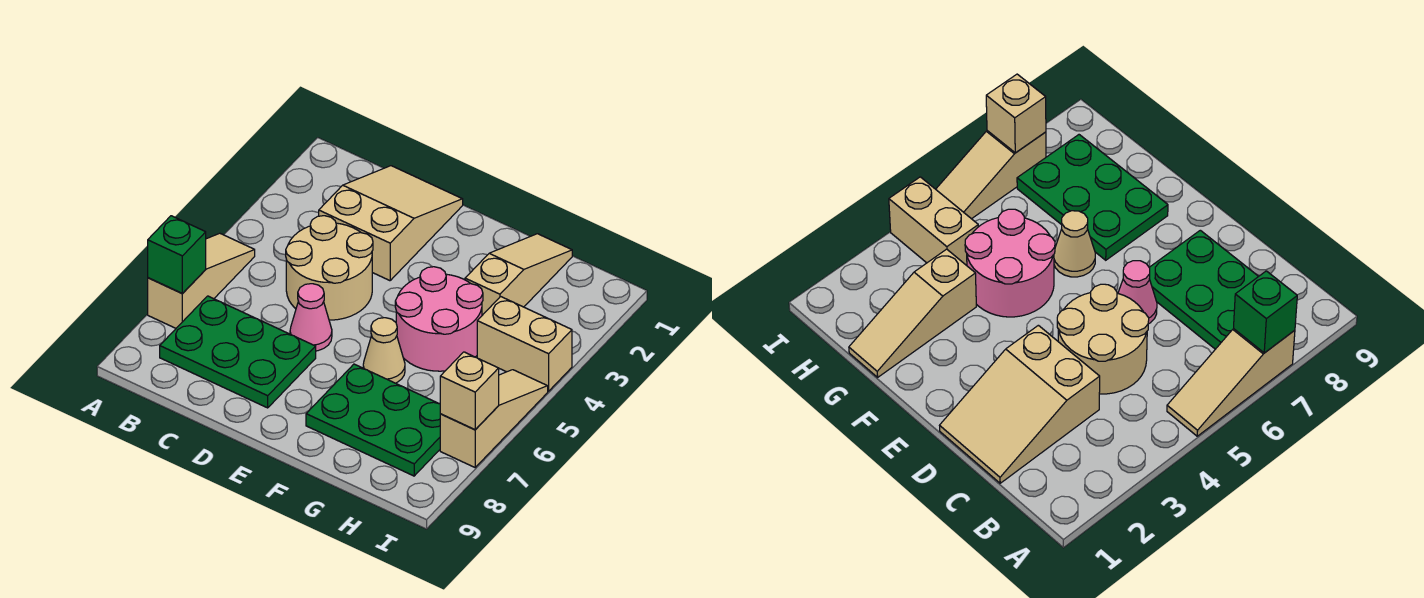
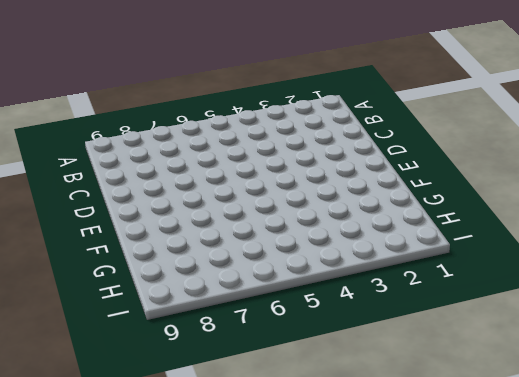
none -> tan slope A5:A7 level 1 top 7
none -> green plate B7:D8 level 1
none -> tan slope C1:D3 level 1 top 3

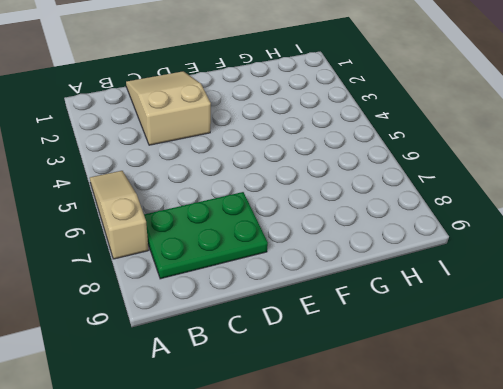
none -> tan round brick C4:D5 level 1
none -> pink cone D6 level 1
none -> pink round brick F4:G5 level 1

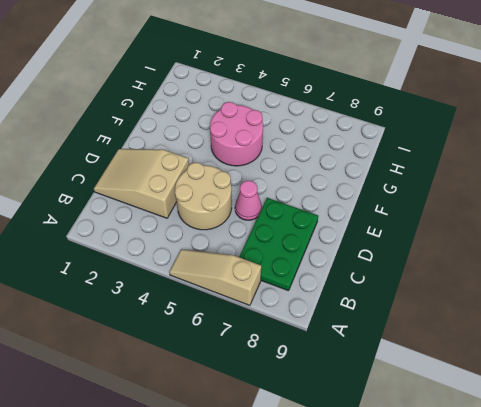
none -> tan cone F6 level 1
none -> green plate F7:H8 level 1
none -> tan slope G1:G3 level 1 top 3

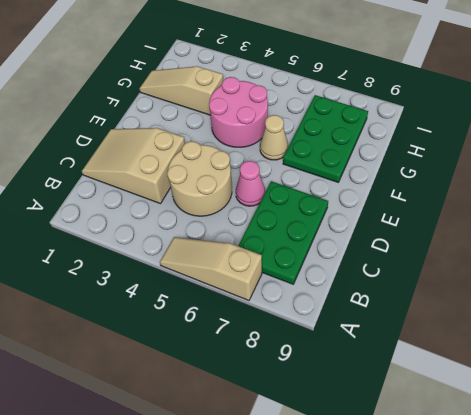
none -> tan brick H4:I4 level 1
none -> tan slope I5:I7 level 1 top 7
none -> green brick A7 level 2

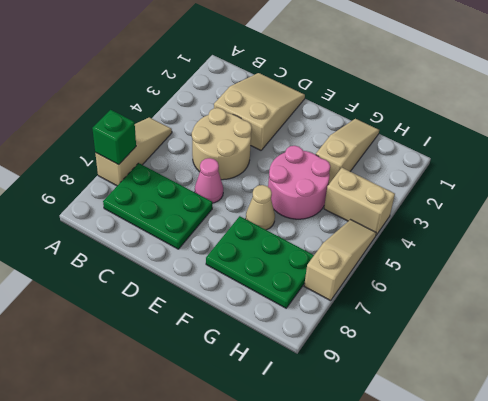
none -> tan brick I7 level 2

